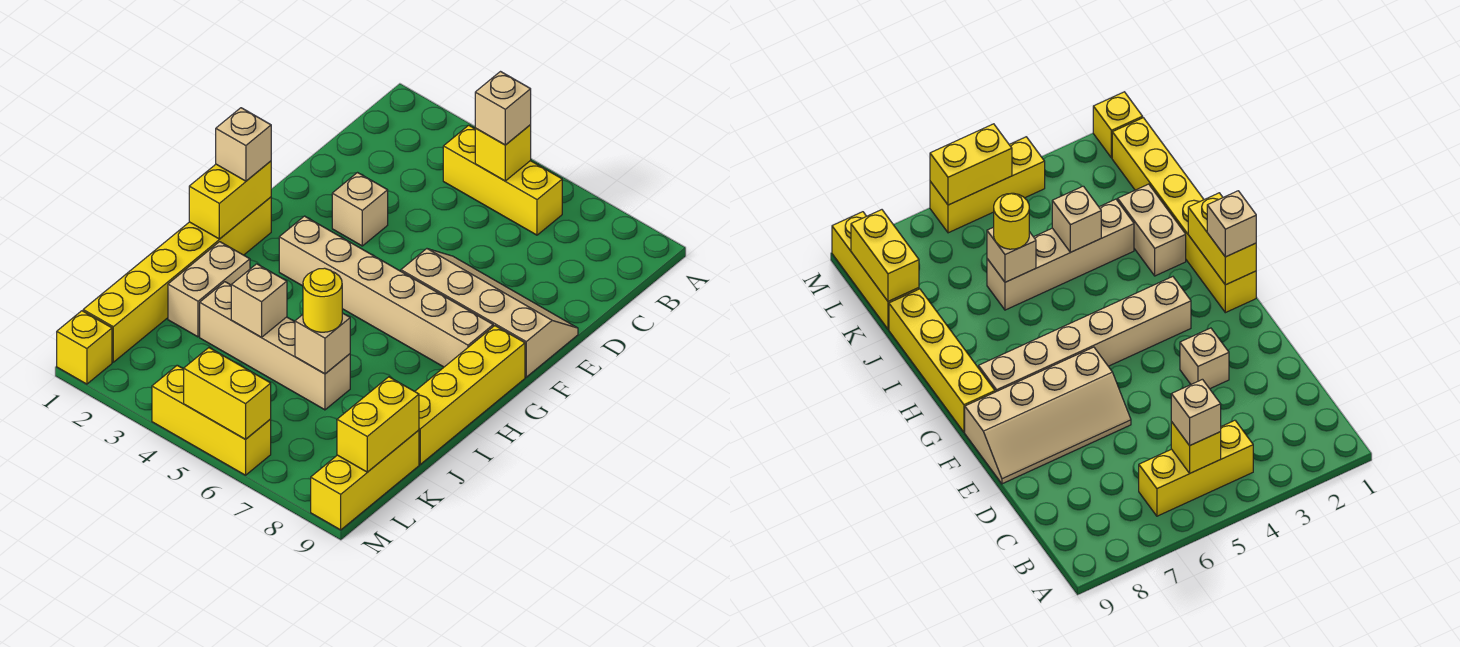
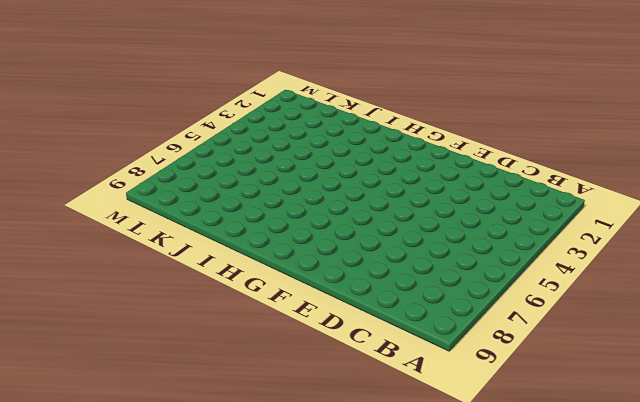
none -> yellow brick B4:B6 level 1
none -> tan brick E3 level 1
none -> tan slope E6:F9 level 1 top F

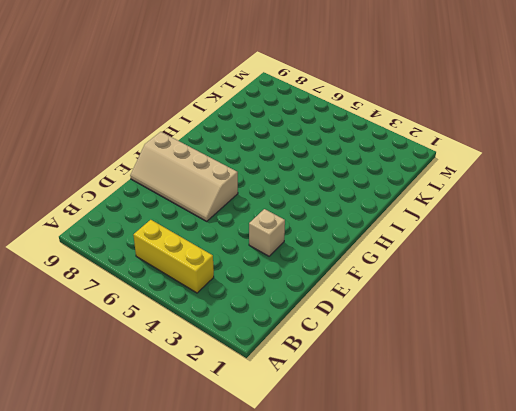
none -> yellow brick G1:L1 level 1
none -> tan brick G3:G8 level 1
none -> yellow brick G9:J9 level 1

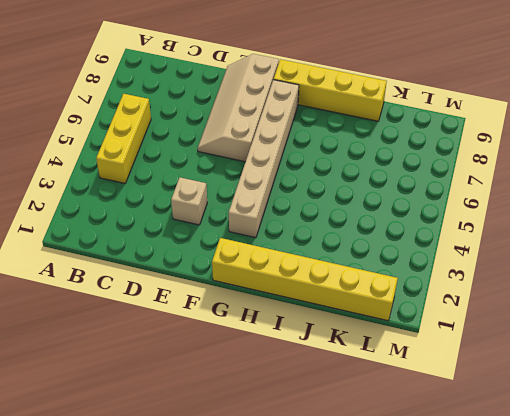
none -> tan brick I2:J2 level 1
none -> tan brick J3:J6 level 1
none -> yellow brick K9:M9 level 1

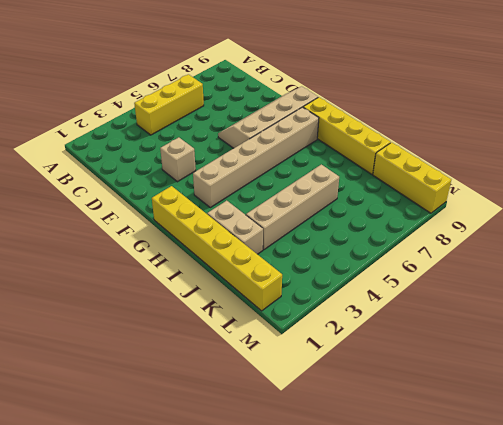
none -> yellow brick M1 level 1
none -> yellow brick M4:M6 level 1
none -> yellow brick B5 level 2

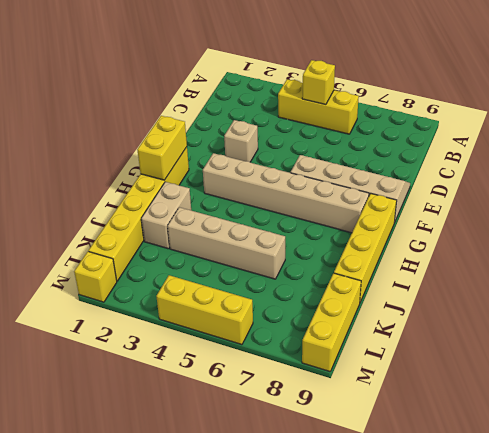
none -> tan brick J4 level 2
none -> tan brick J6 level 2
none -> yellow brick K9:L9 level 2

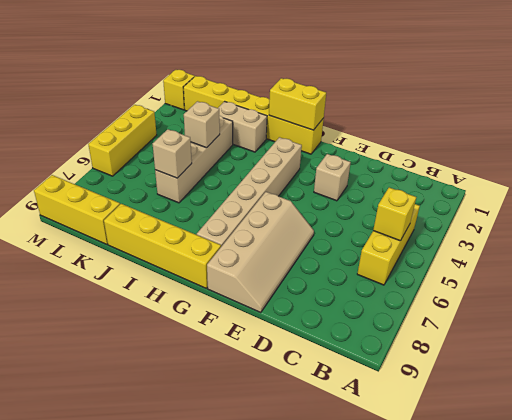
none -> yellow brick K9:L9 level 2
none -> yellow brick M5:M6 level 2
none -> tan brick B5 level 3

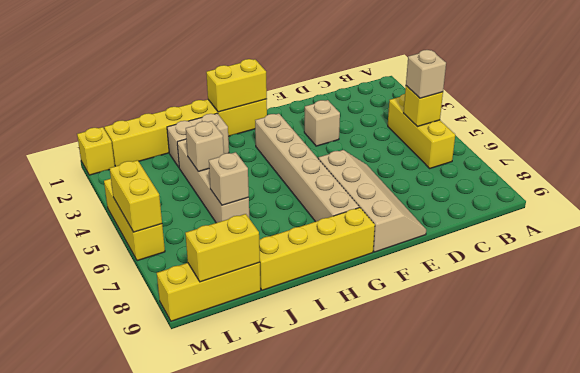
none -> tan brick G1 level 3
none -> yellow round brick J6 level 3

